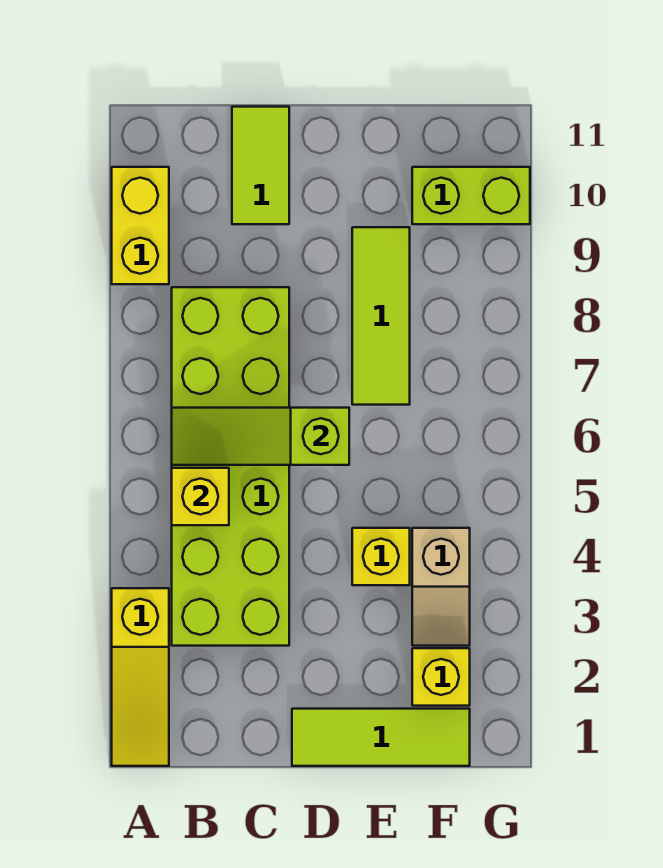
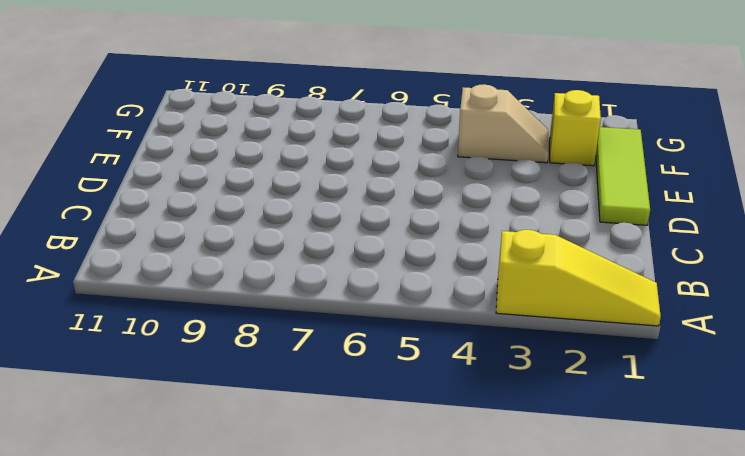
none -> yellow brick A9:A10 level 1
none -> lime brick B3:C8 level 1
none -> lime tile C10:C11 level 1

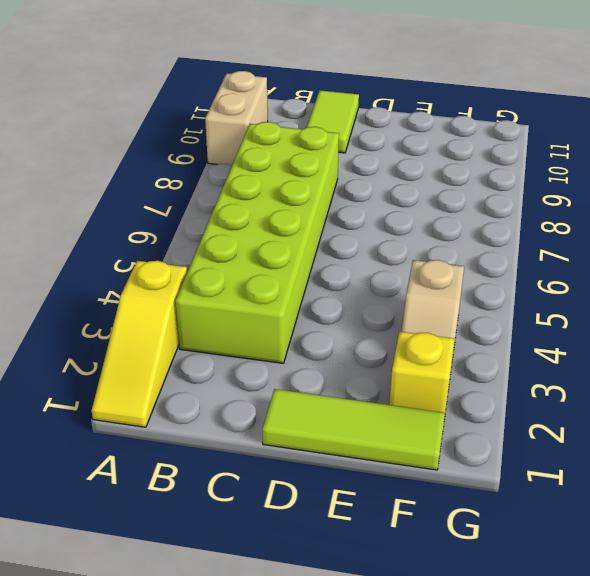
tan brick A9:A10 level 1 -> yellow brick A9:A10 level 1
none -> yellow brick E4 level 1
none -> lime tile E7:E9 level 1
none -> lime brick F10:G10 level 1

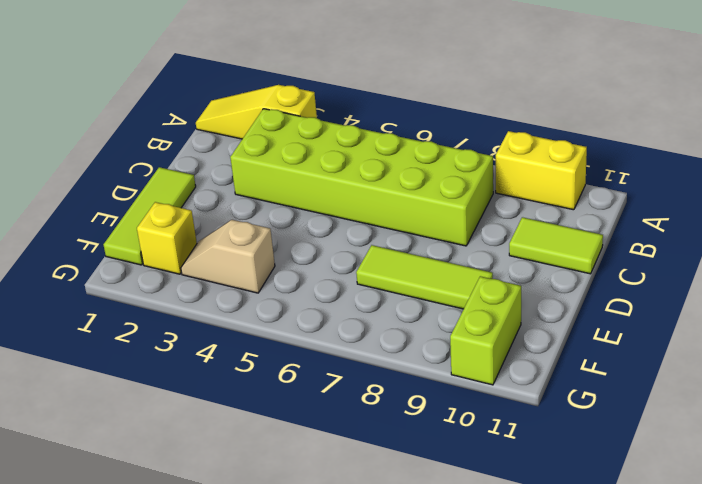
none -> yellow brick E4 level 1
none -> yellow brick B5 level 2
none -> lime slope B6:D6 level 2 top D

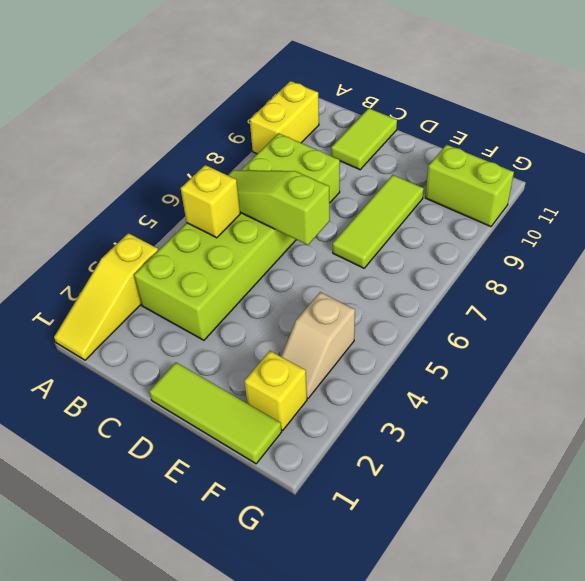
none -> yellow brick E4 level 1

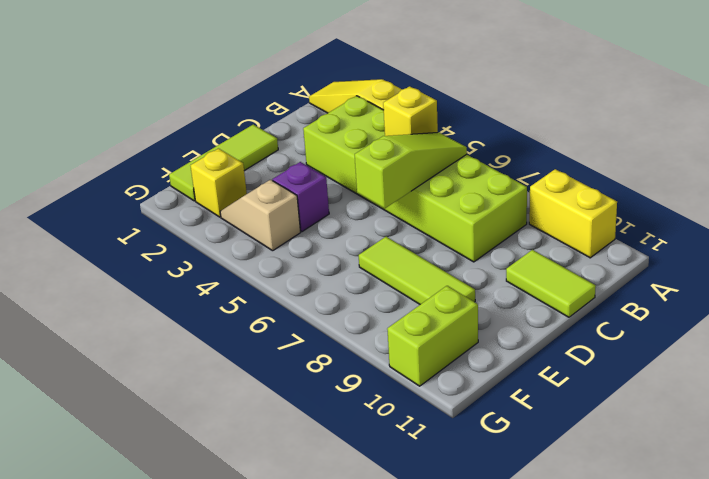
purple brick E4 level 1 -> yellow brick E4 level 1

